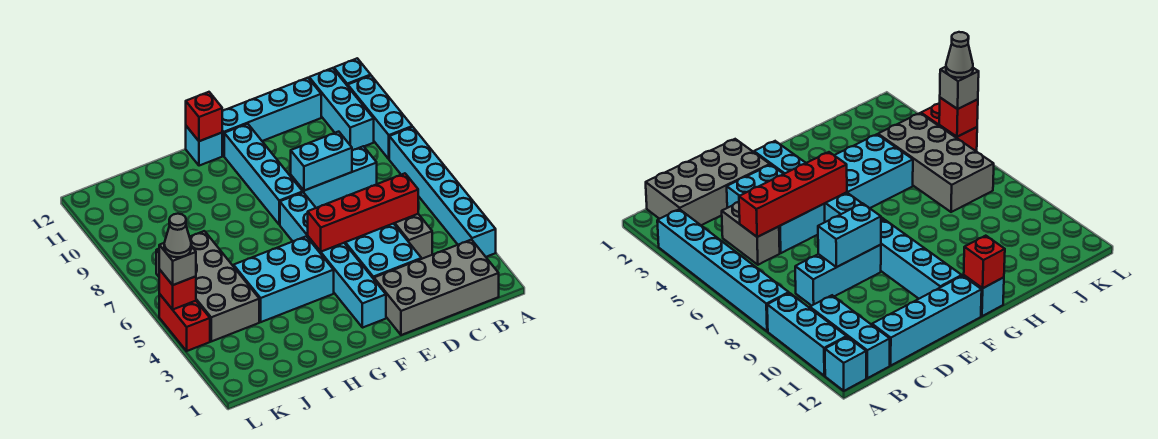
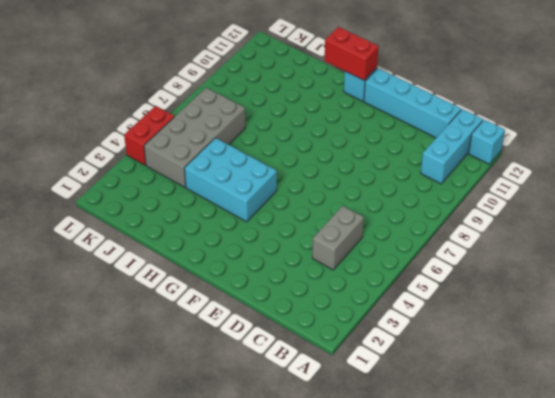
red brick G12:H12 level 2 -> red brick G12 level 2
none -> cyan brick A3:A8 level 1
none -> cyan brick A9:A11 level 1
none -> grey brick B1:E2 level 1

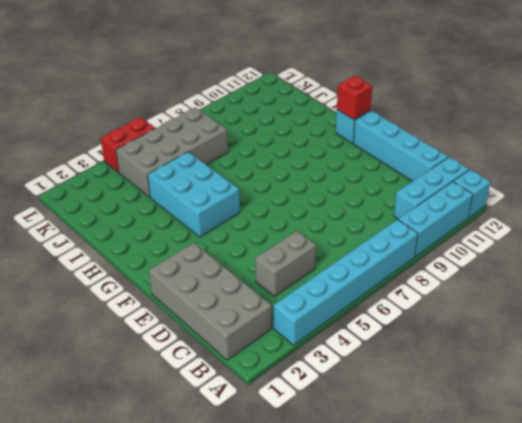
none -> cyan brick C8:E8 level 1
none -> cyan brick D3:E5 level 1
none -> cyan brick F2:F7 level 1

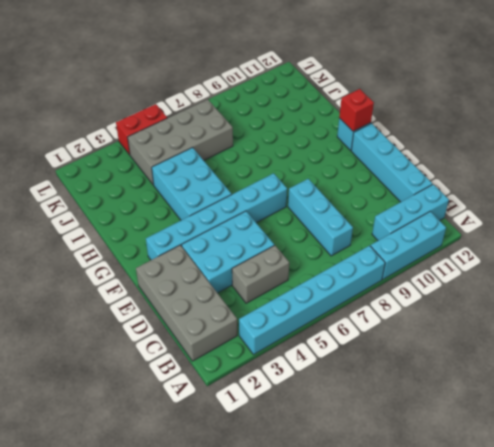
none -> cyan brick A12 level 1
none -> cyan brick F8:F11 level 1
none -> red brick C5:F5 level 2

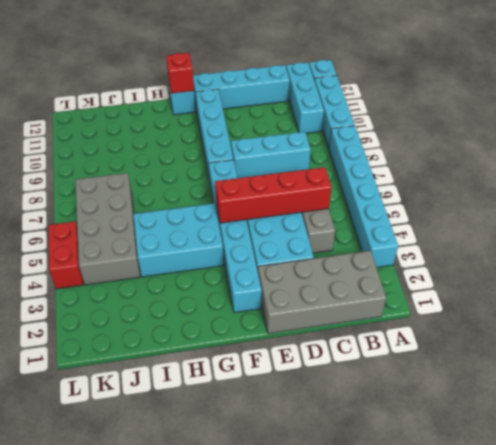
none -> cyan brick D8:E8 level 2
none -> red brick L5 level 2
none -> grey brick L5 level 3

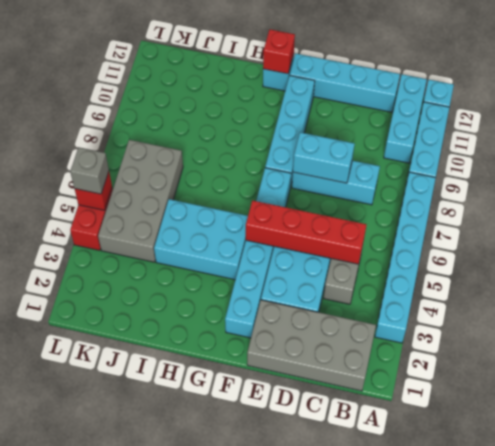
none -> grey cone L5 level 4

